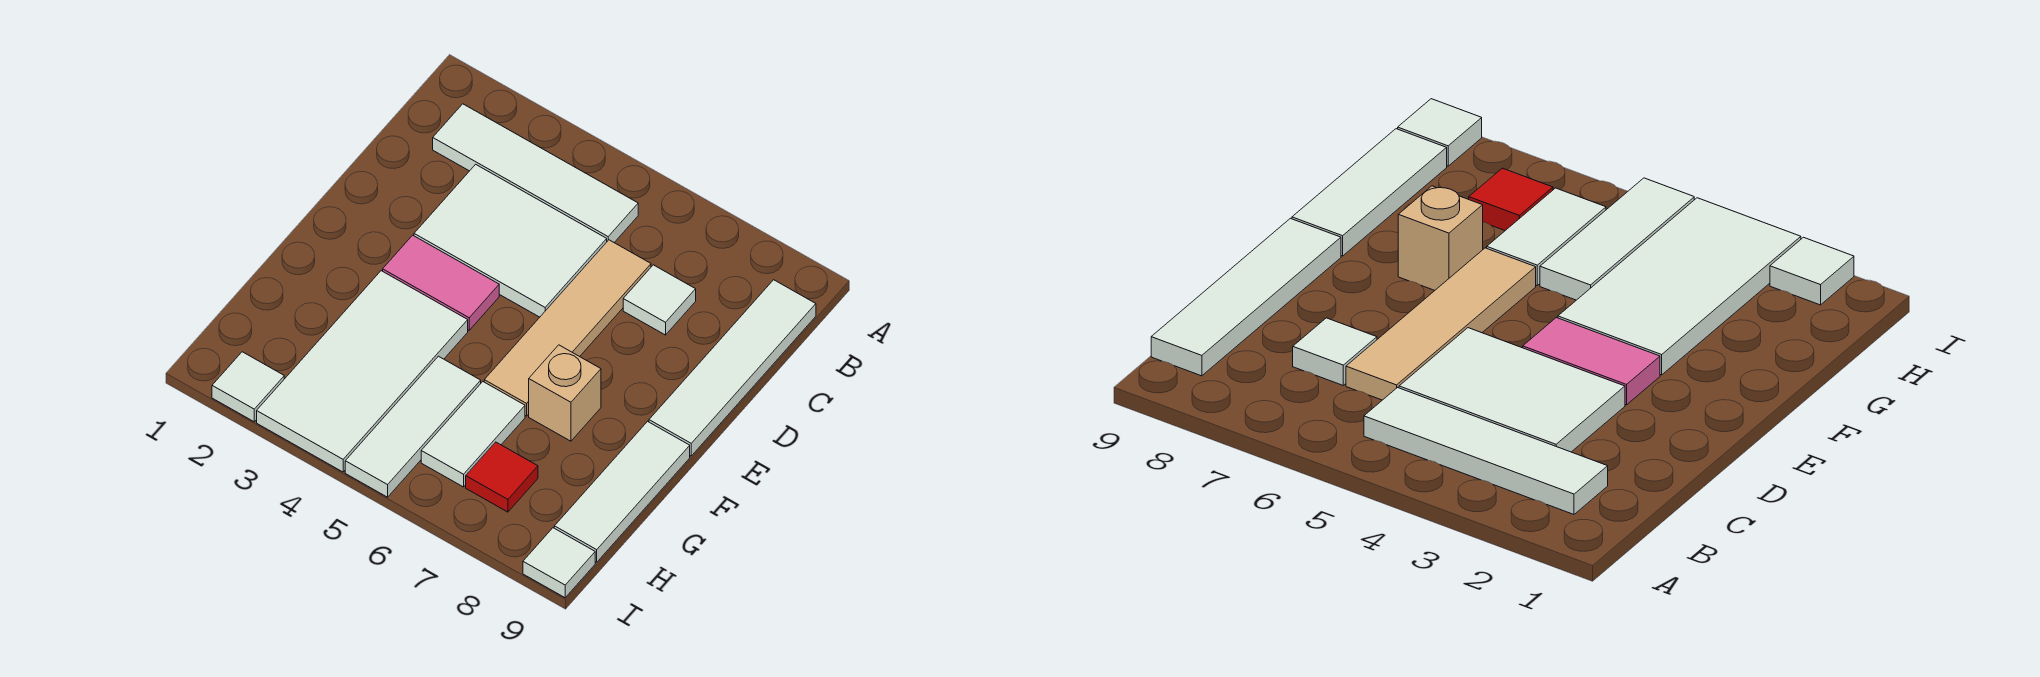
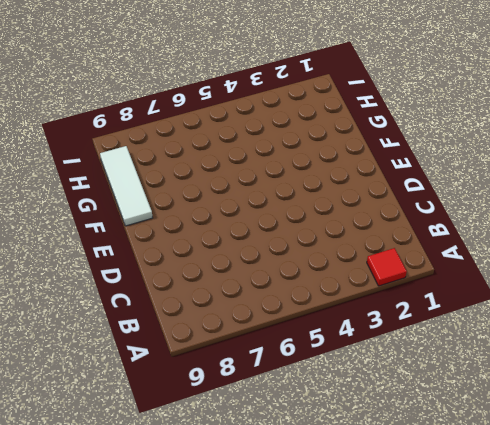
red tile A2 level 1 -> red tile H7 level 1
none -> white tile B2:B5 level 1
none -> white tile B9:E9 level 1
none -> white tile C3:D5 level 1

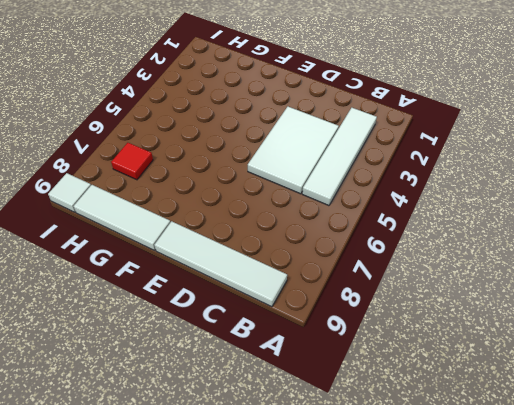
none -> tan tile C6:F6 level 1
none -> white tile C7 level 1
none -> pink tile E3:E4 level 1

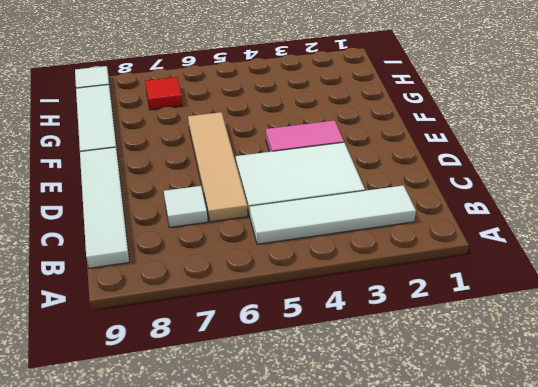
none -> white tile F3:I4 level 1
none -> tan brick F7 level 1
none -> white tile G5:I5 level 1

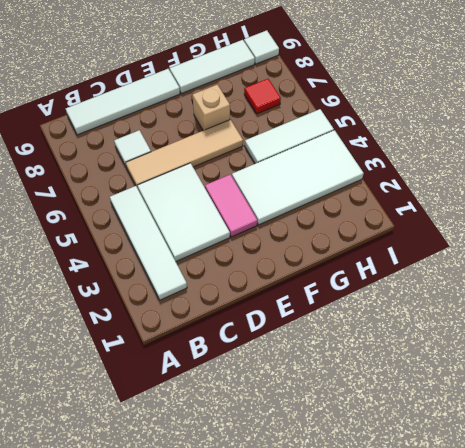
none -> white tile G6:H6 level 1
none -> white tile I2 level 1

